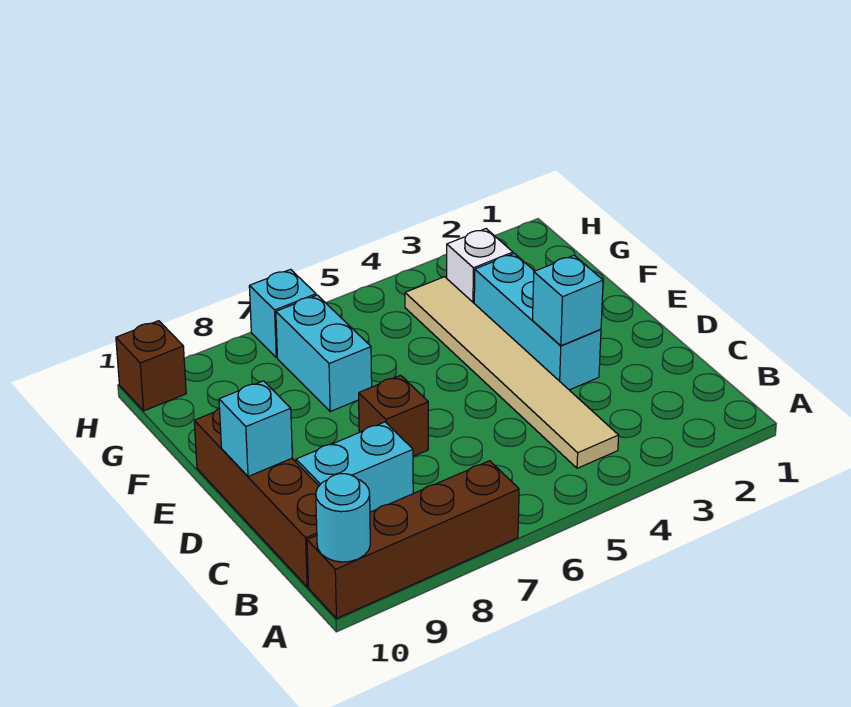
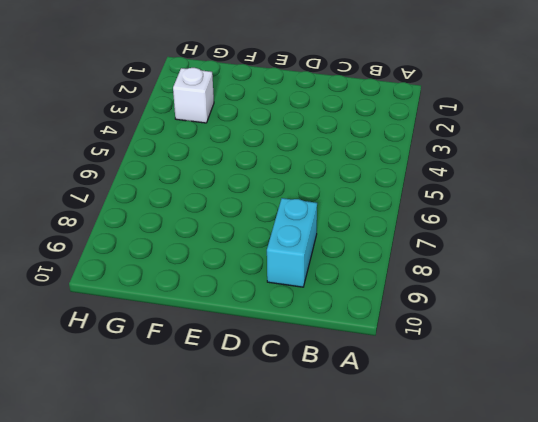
none -> brown brick A7:A10 level 1
none -> tan tile B4:G4 level 1
none -> brown brick B10:E10 level 1

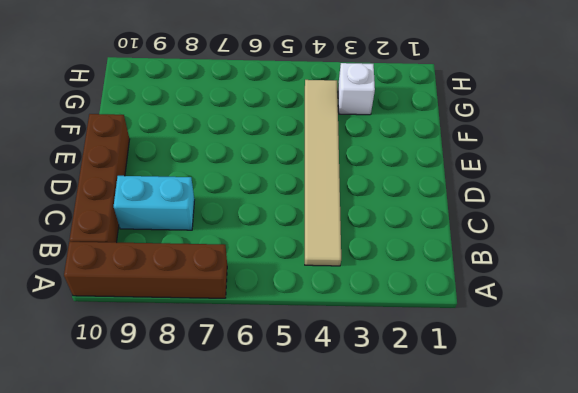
none -> cyan brick D3:F3 level 1
none -> brown brick D7 level 1
none -> cyan brick F7:G7 level 1

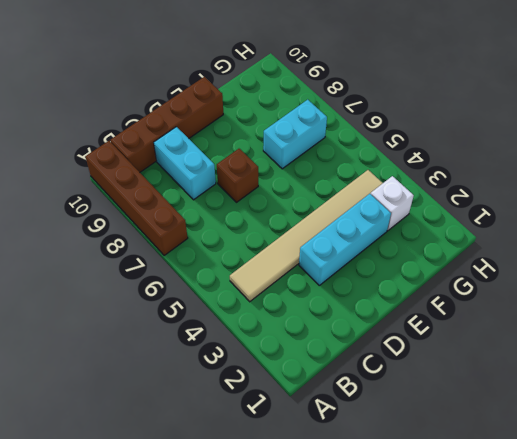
none -> cyan brick H7 level 1
none -> brown brick H10 level 1
none -> cyan round brick A10 level 2

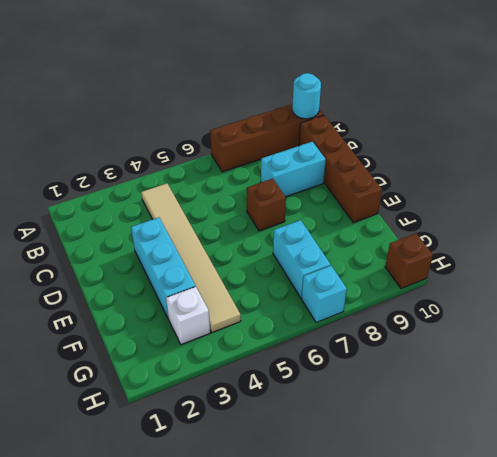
none -> cyan brick D3 level 2
none -> cyan brick D10 level 2

